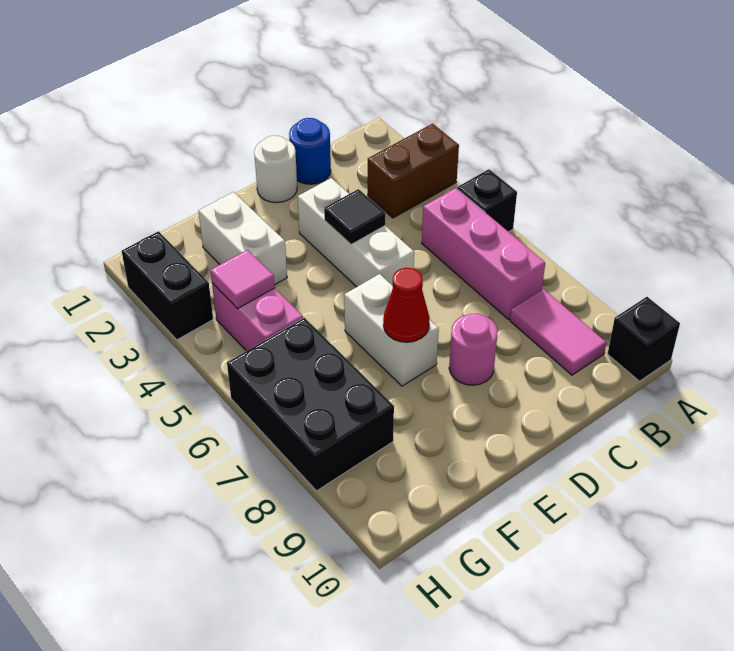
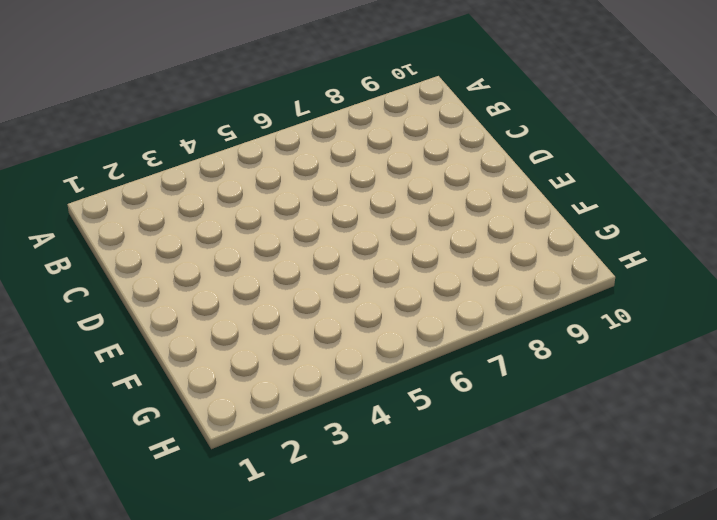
none -> brown brick A3:B3 level 1
none -> black brick A5 level 1
none -> black brick A10 level 1

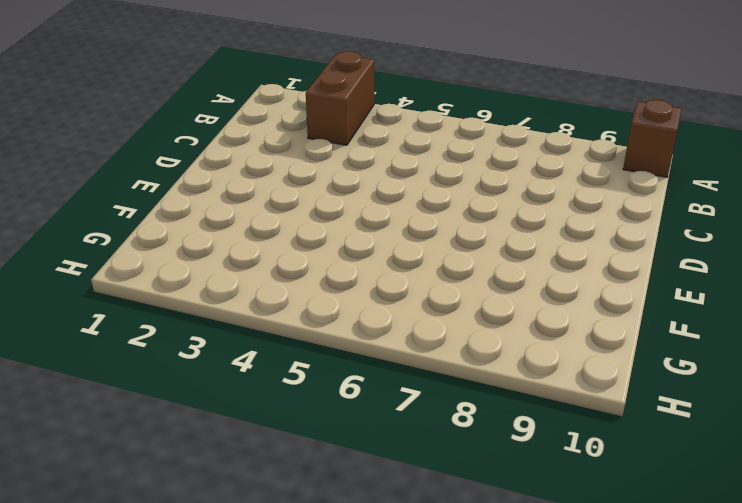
brown brick A10 level 1 -> black brick A10 level 1
none -> black brick A5 level 1
none -> pink brick B5:B7 level 1
none -> pink tile B8:B9 level 1

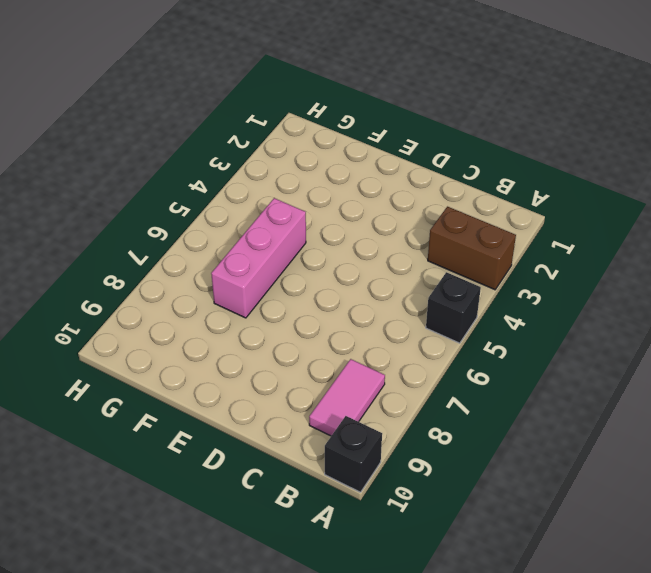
pink brick F5:F7 level 1 -> pink brick B5:B7 level 1
none -> blue round brick C1 level 1
none -> white round brick D1 level 1
none -> white brick D3:D5 level 1

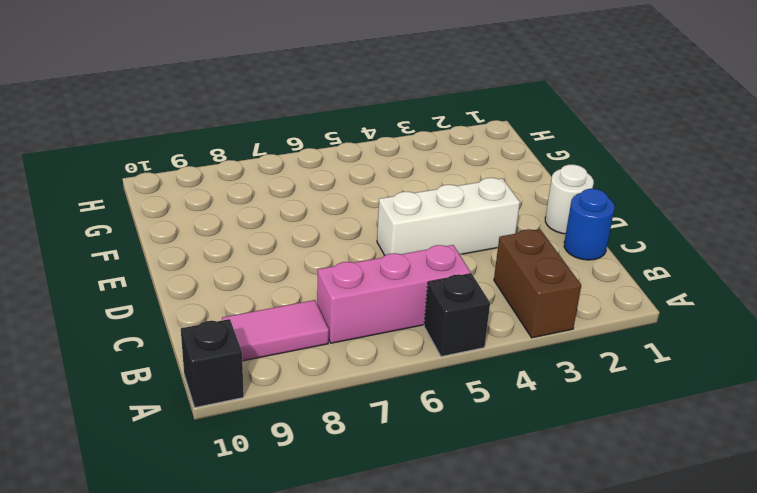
none -> pink round brick D8 level 1
none -> white brick E6:E7 level 1
none -> white brick F2:F3 level 1

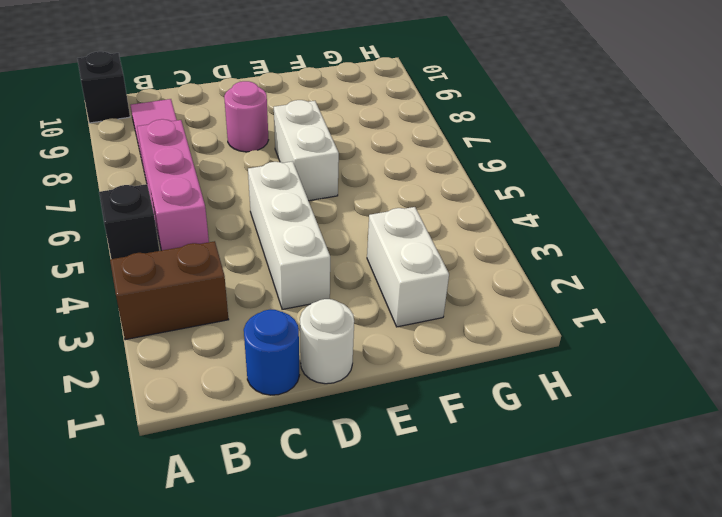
none -> pink brick G4:G5 level 1
none -> black brick G6:H8 level 1
none -> black brick H2:H3 level 1

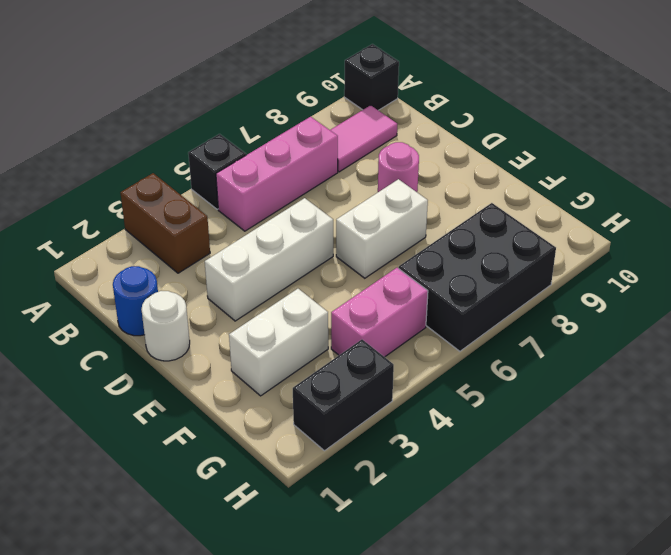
none -> black tile D4 level 2
none -> red cone E7 level 2
none -> pink tile G4 level 2

